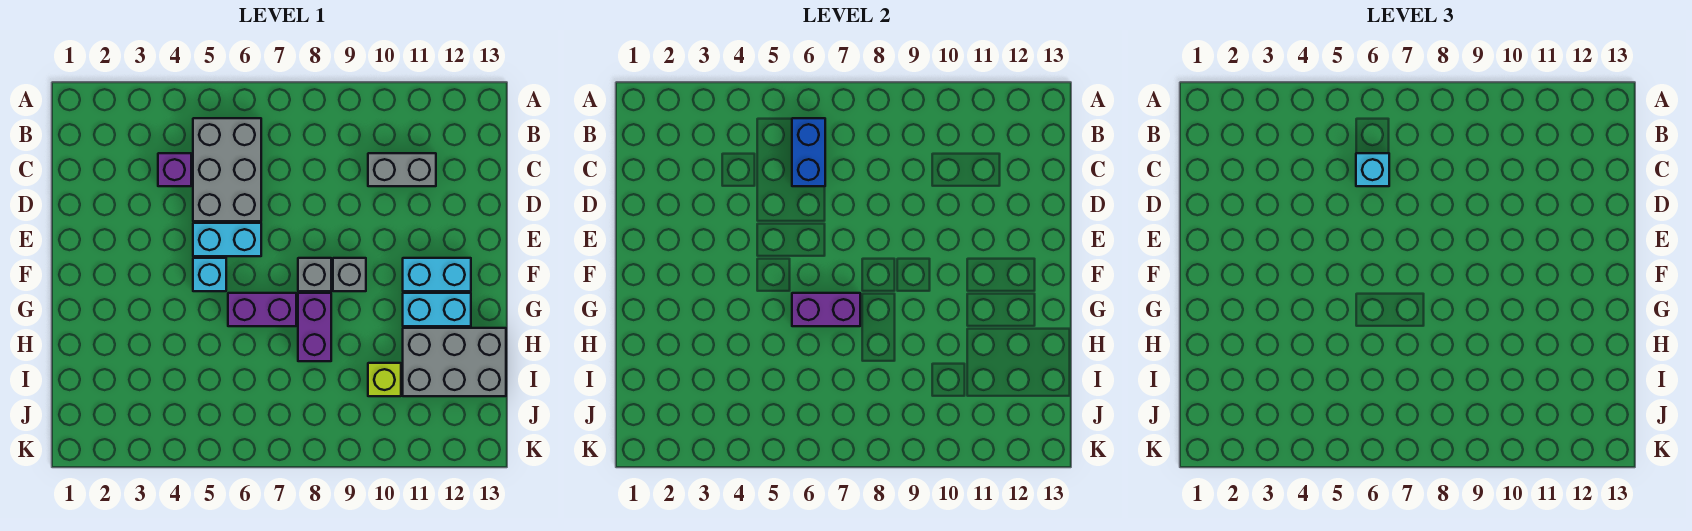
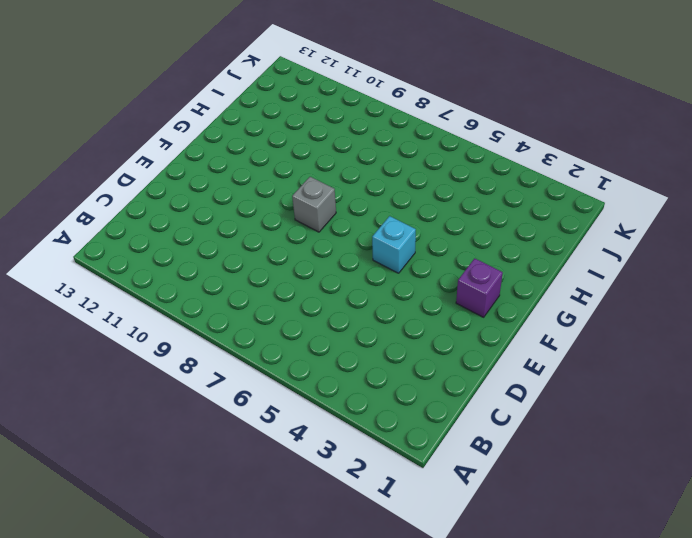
purple brick F2 level 1 -> purple brick C4 level 1
none -> grey brick B5:D6 level 1
none -> grey brick C10:C11 level 1
none -> cyan brick E5:E6 level 1

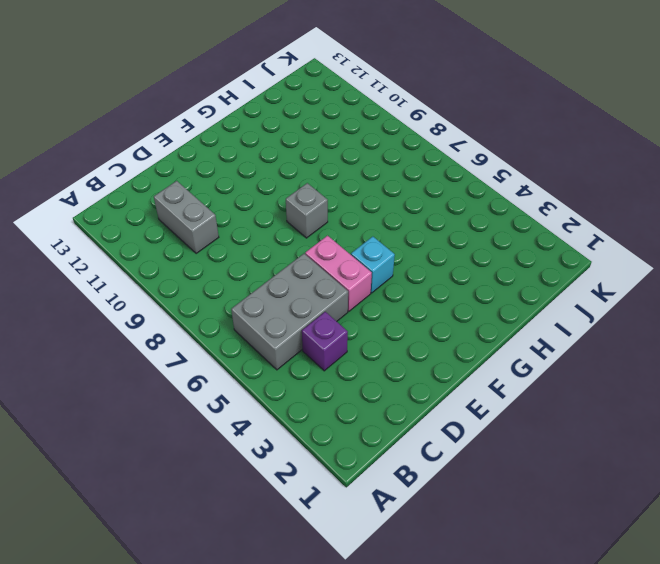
pink brick E5:E6 level 1 -> cyan brick E5:E6 level 1
none -> grey brick F9 level 1
none -> cyan brick F11:F12 level 1
none -> purple brick G6:G7 level 1

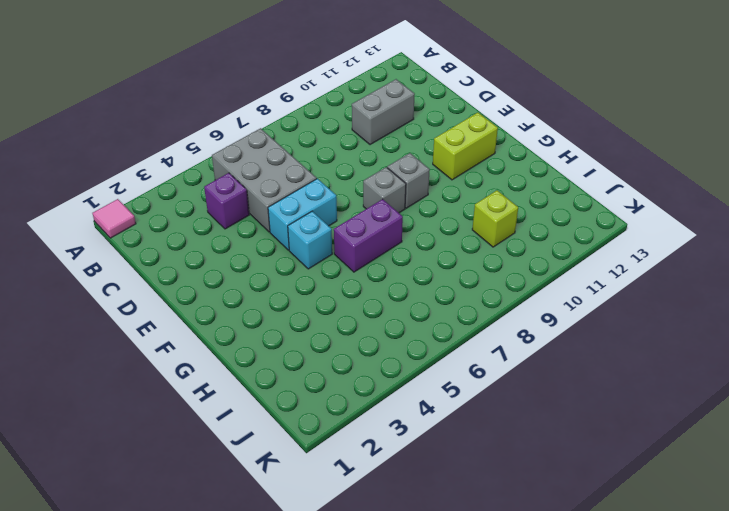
pink tile A1 level 1 -> none
lime brick F11:F12 level 1 -> cyan brick F11:F12 level 1
none -> purple brick G8:H8 level 1
none -> cyan brick G11:G12 level 1
none -> grey brick H11:I13 level 1

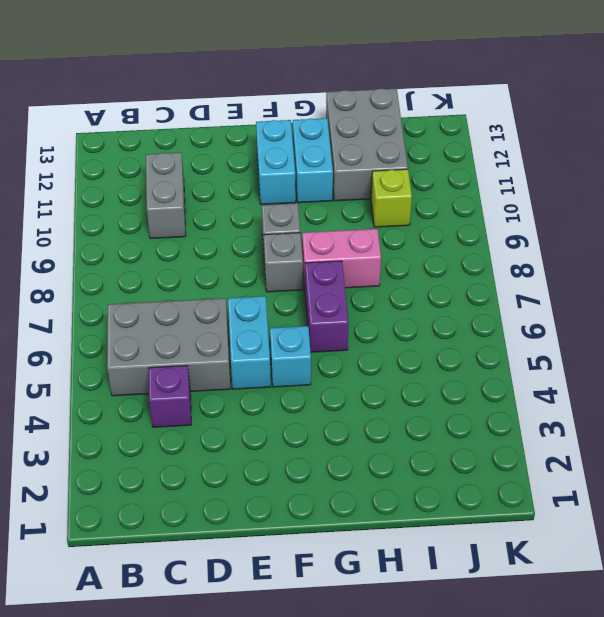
pink brick G8:H8 level 1 -> purple brick G8:H8 level 1
none -> blue brick B6:C6 level 2
none -> purple brick G6:G7 level 2
none -> cyan brick C6 level 3

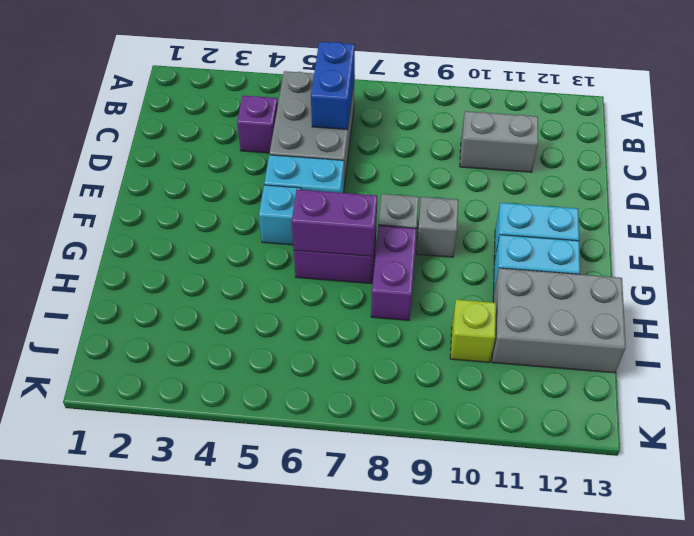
none -> cyan brick C6 level 3

